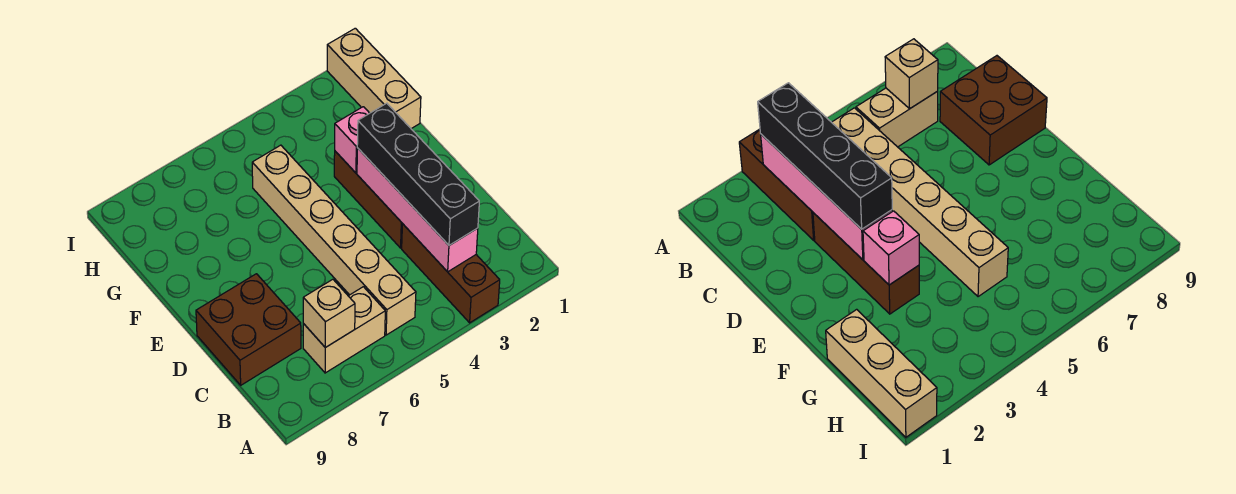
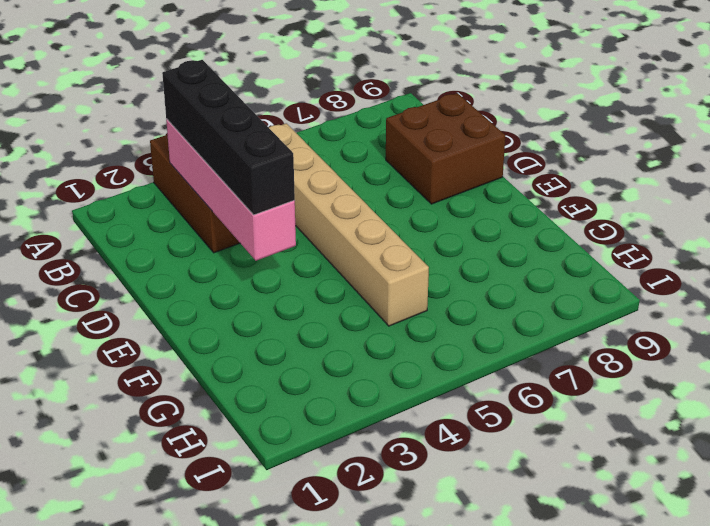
none -> tan brick B6:B7 level 1
none -> brown brick D3:F3 level 1

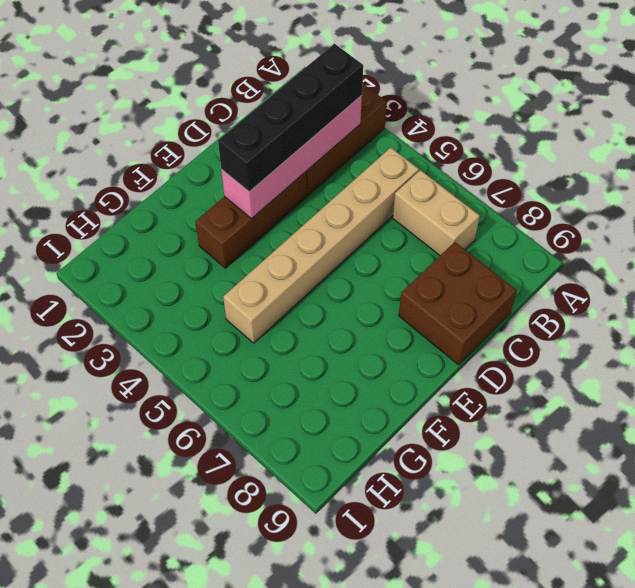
none -> tan brick G1:I1 level 1
none -> tan brick B7 level 2

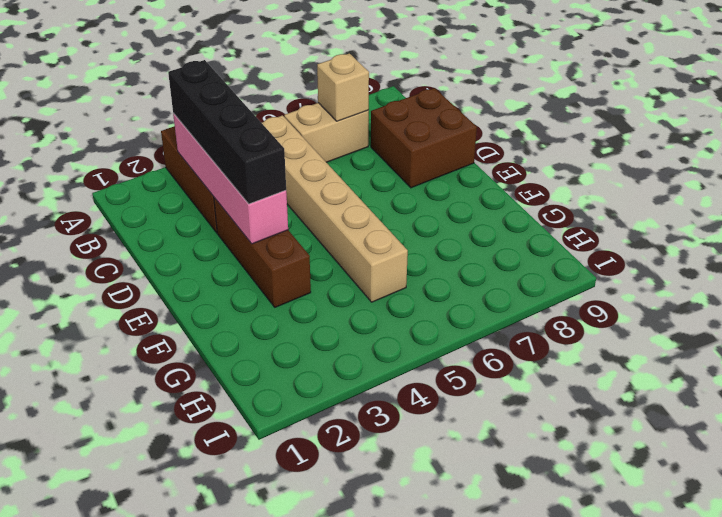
none -> tan brick G1:I1 level 1
none -> pink brick F3 level 2

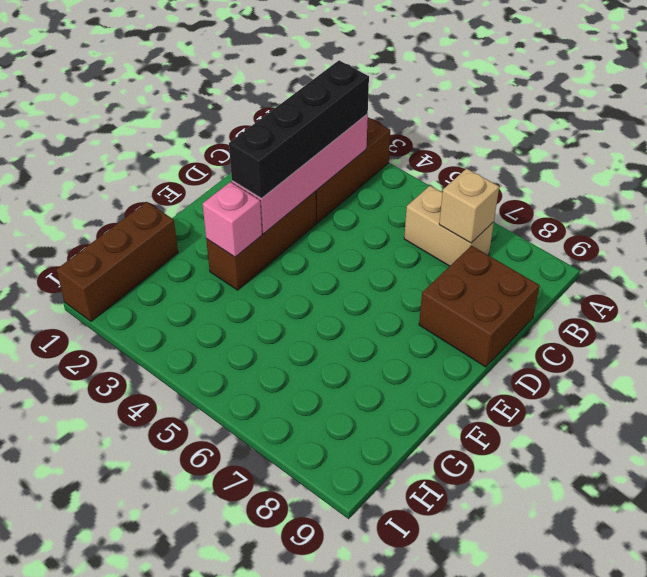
brown brick G1:I1 level 1 -> tan brick G1:I1 level 1
none -> tan brick B5:G5 level 1

